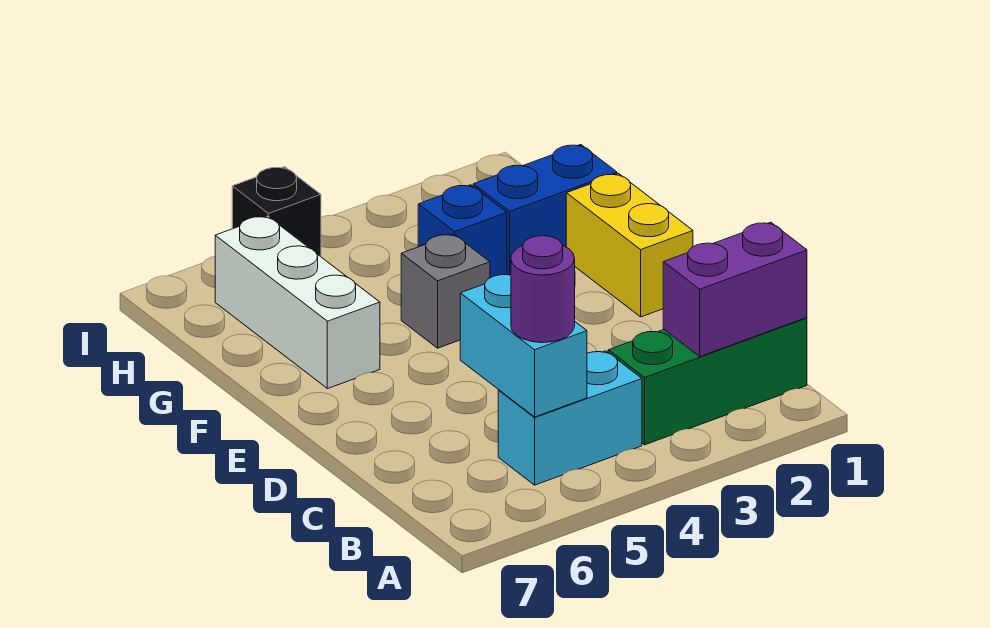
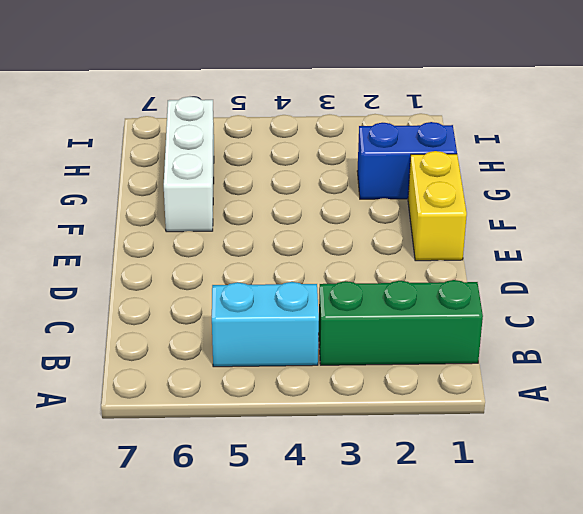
none -> grey brick F4 level 1
none -> blue brick G3 level 1

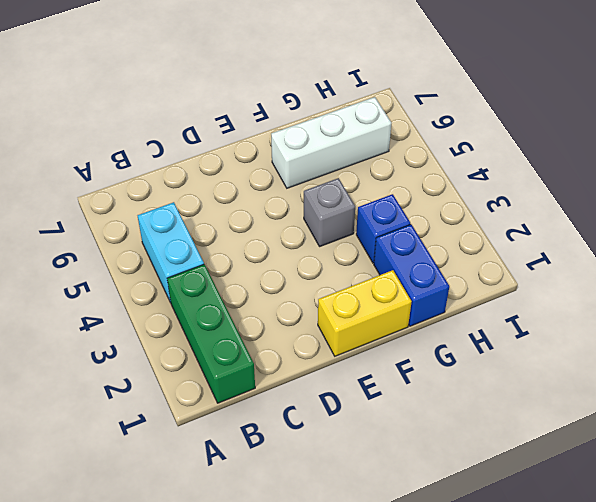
none -> black brick I5 level 1
none -> purple brick B1:B2 level 2

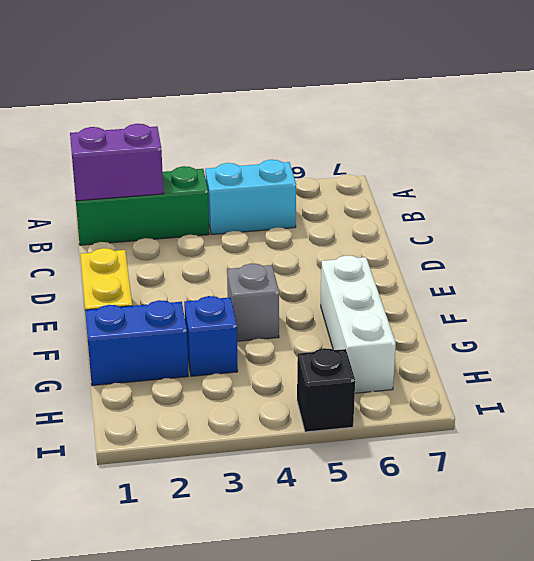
none -> cyan brick B5:C5 level 2
none -> purple round brick B5 level 3

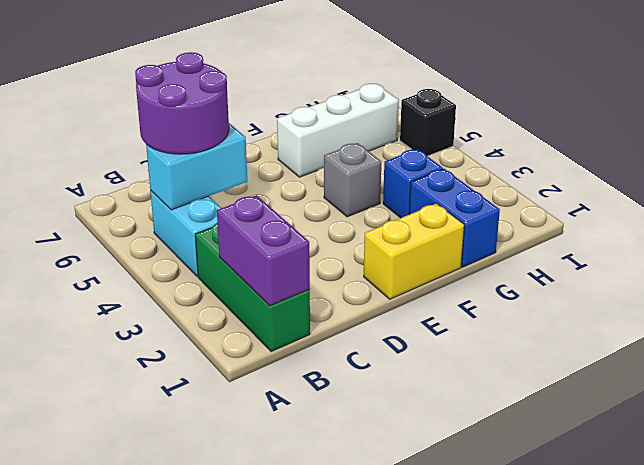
purple round brick B5:C6 level 3 -> purple round brick B5 level 3

